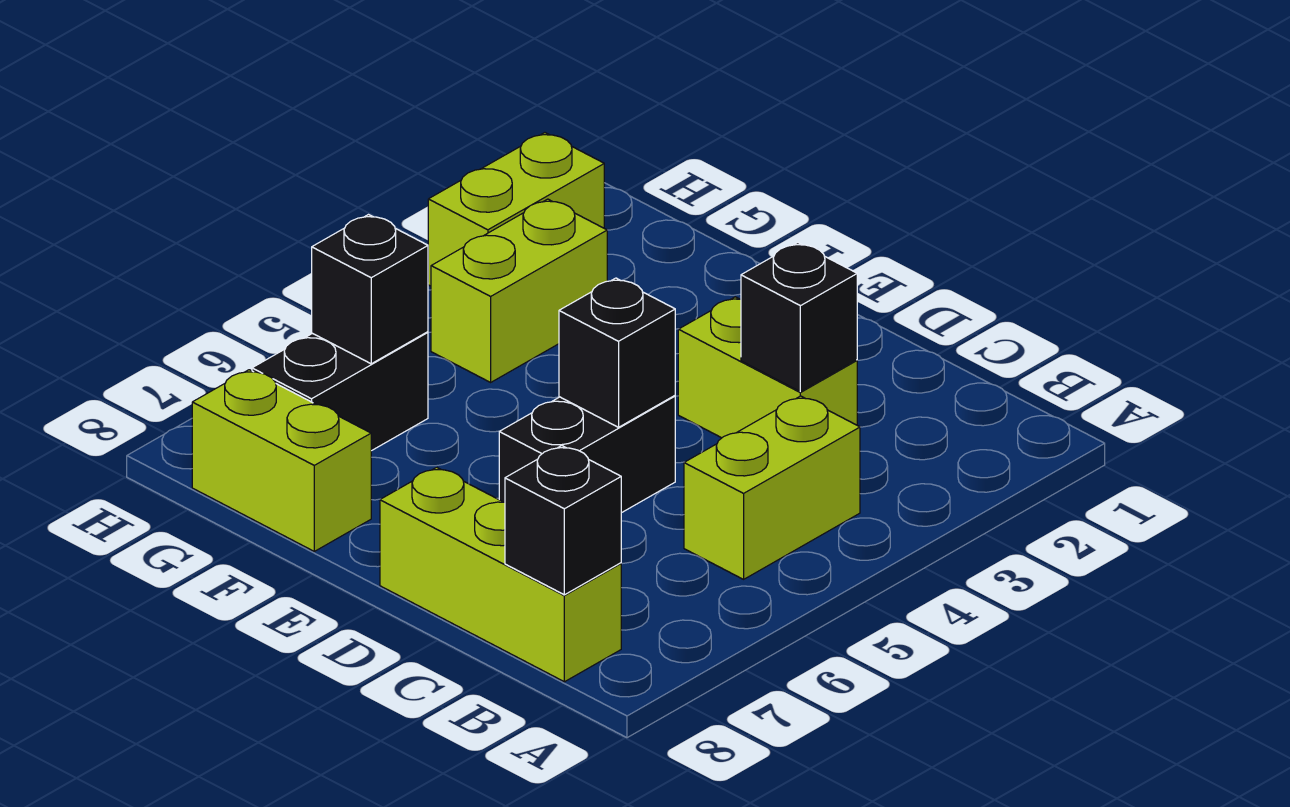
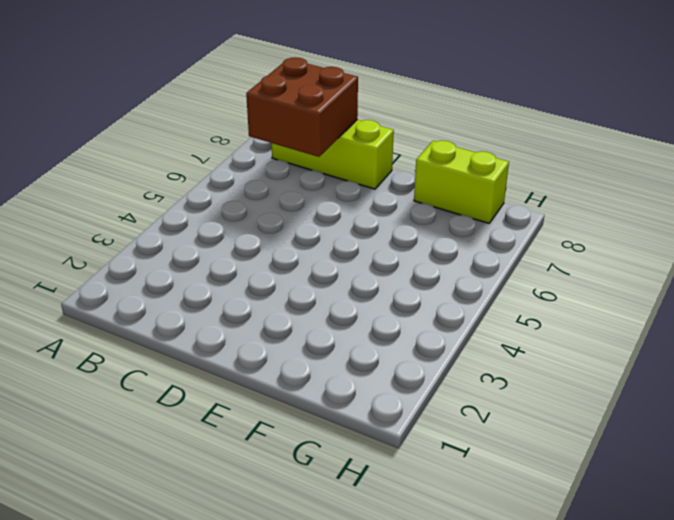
brown brick B7:C8 level 2 -> black brick B8 level 2
none -> lime brick B4:B5 level 1
none -> lime brick C3:D3 level 1
none -> black brick D5:D6 level 1

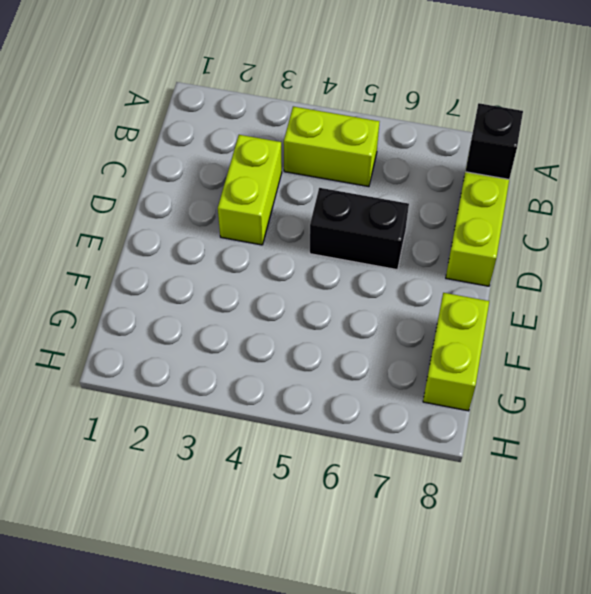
none -> lime brick G3:G4 level 1
none -> black brick G6:G7 level 1
none -> lime brick H2:H3 level 1

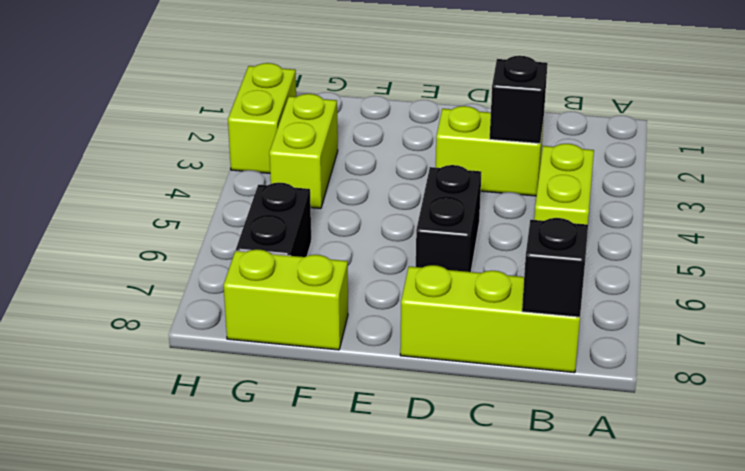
none -> black brick D5 level 2
none -> black brick G6 level 2

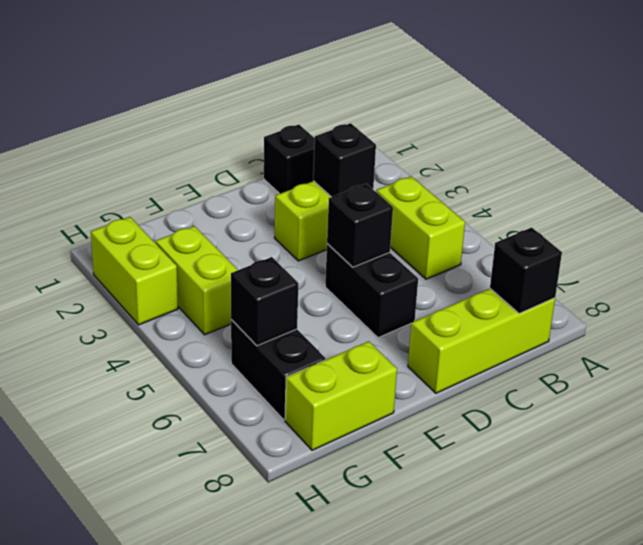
black brick C1 level 1 -> none

